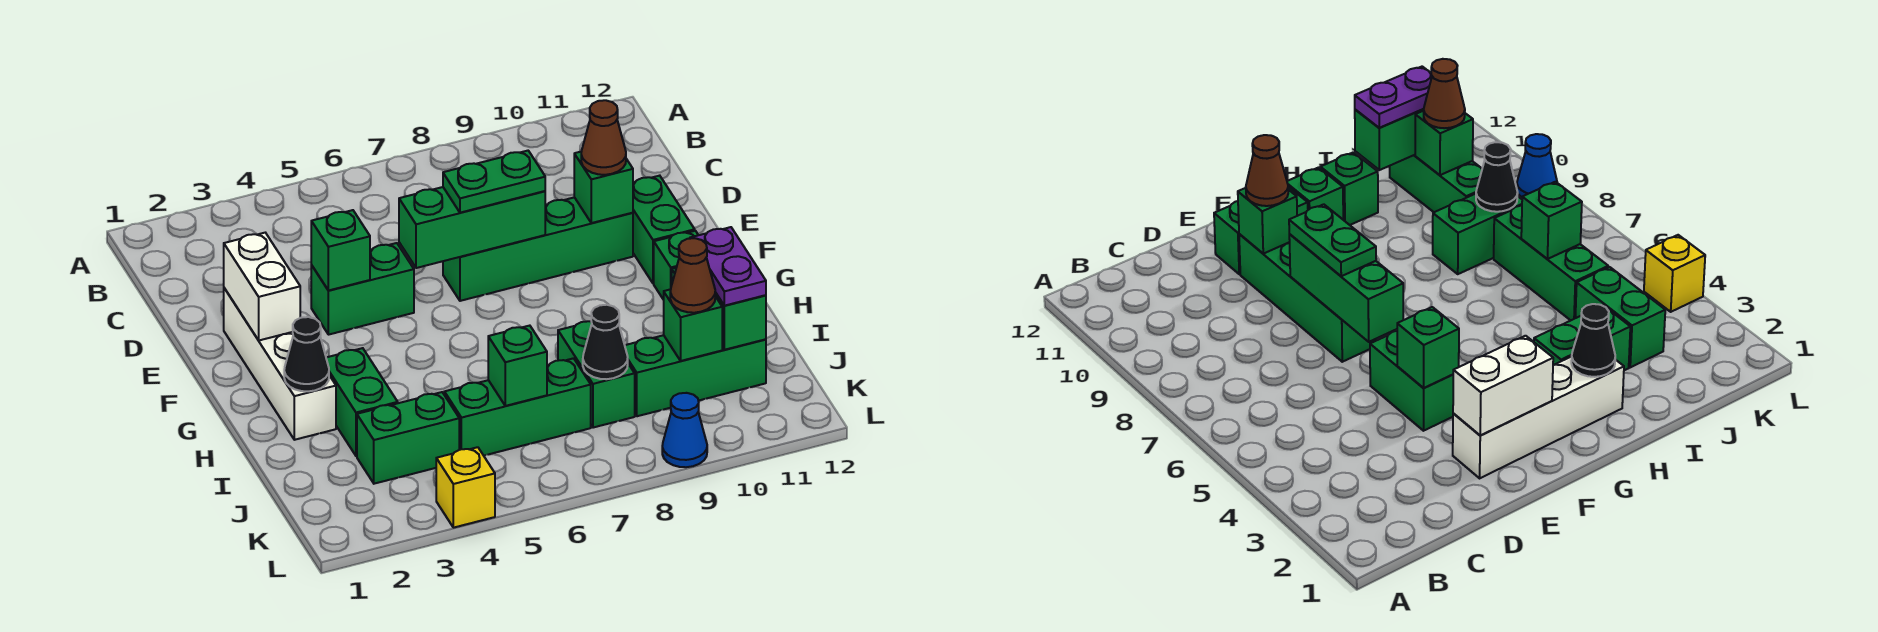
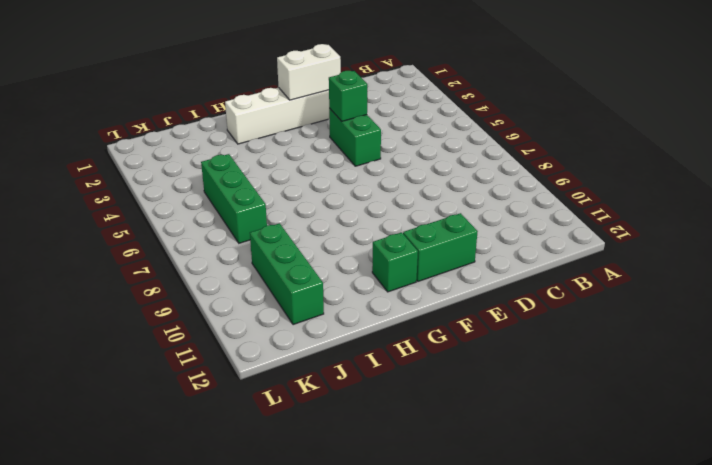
none -> green brick E7:E10 level 1
none -> green brick H3:I3 level 1
none -> green brick H11 level 1

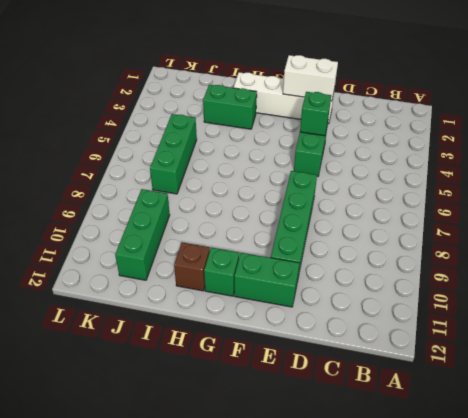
brown brick H11 level 1 -> green brick H11 level 1
none -> green brick I8:J8 level 1
none -> green brick J3:J4 level 1
none -> yellow brick L4 level 1

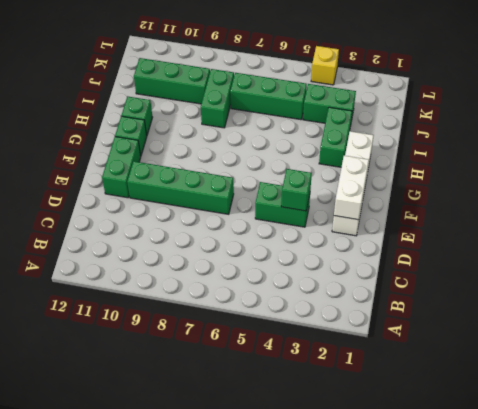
none -> blue cone L9 level 1
none -> green brick E6:E8 level 2
none -> green brick E10 level 2

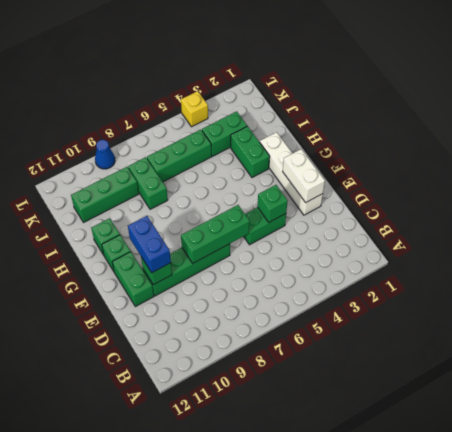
blue brick E10:F10 level 3 -> brown cone E10 level 3
none -> black cone H2 level 2
none -> green brick I11:J11 level 2
none -> green brick J6 level 2

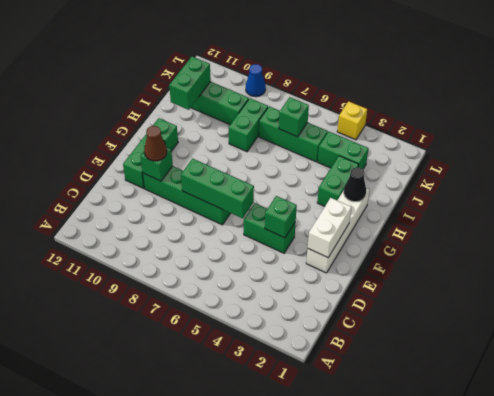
none -> green brick H11 level 1
none -> black cone J8 level 2
none -> green brick J10 level 2

